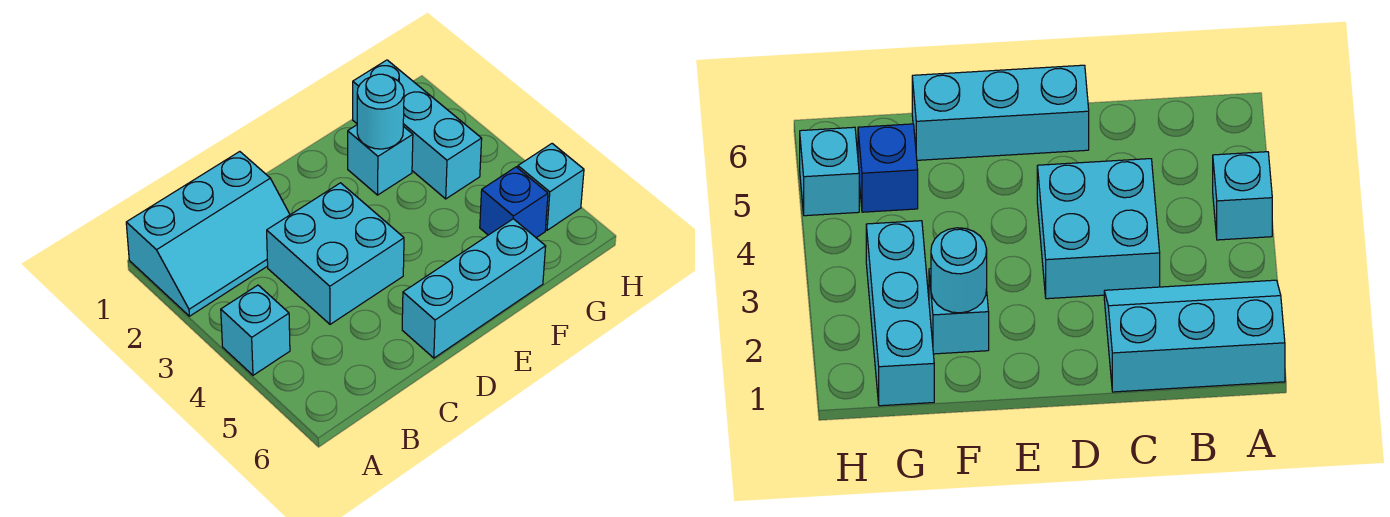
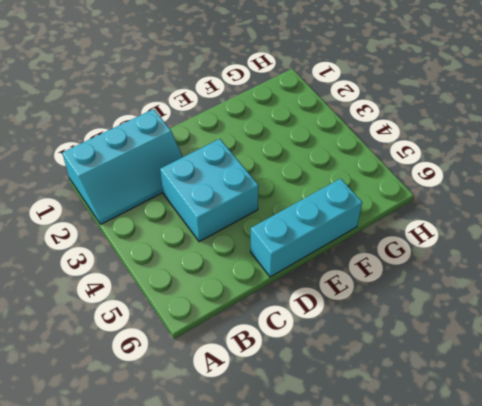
none -> cyan brick A4 level 1
none -> cyan brick F2 level 1

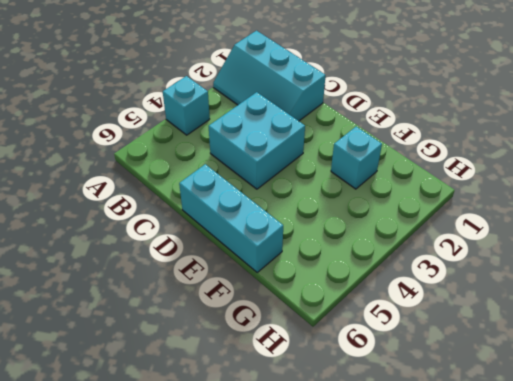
none -> cyan brick G1:G3 level 1
none -> blue brick G5 level 1

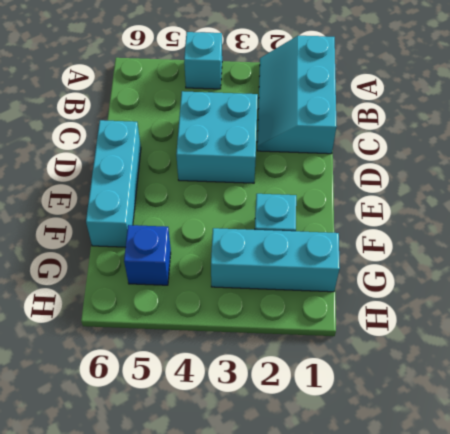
none -> cyan brick H5 level 1
none -> cyan round brick F2 level 2

